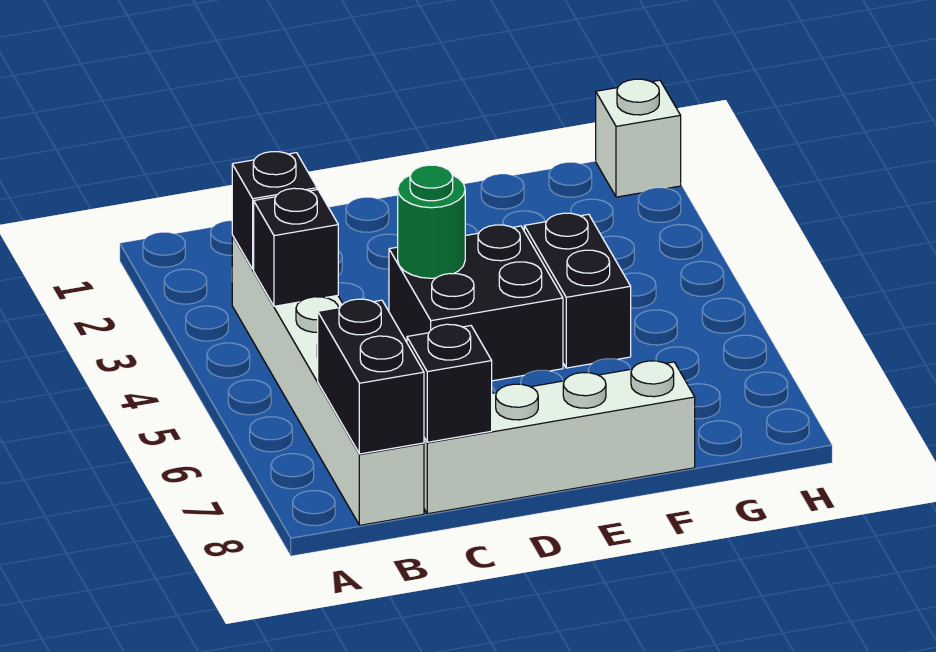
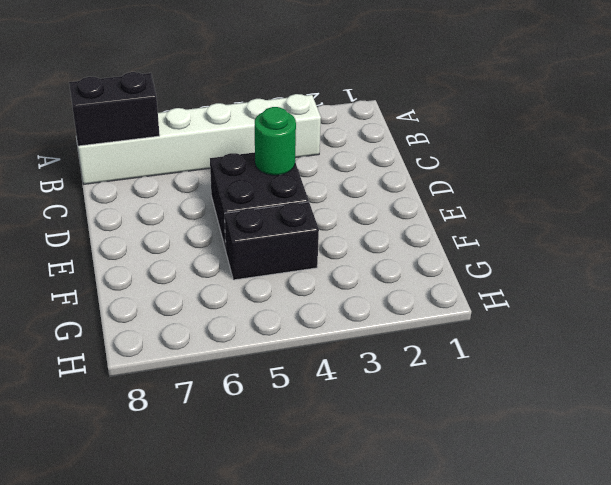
none -> white brick C8:F8 level 1
none -> white brick H1 level 1

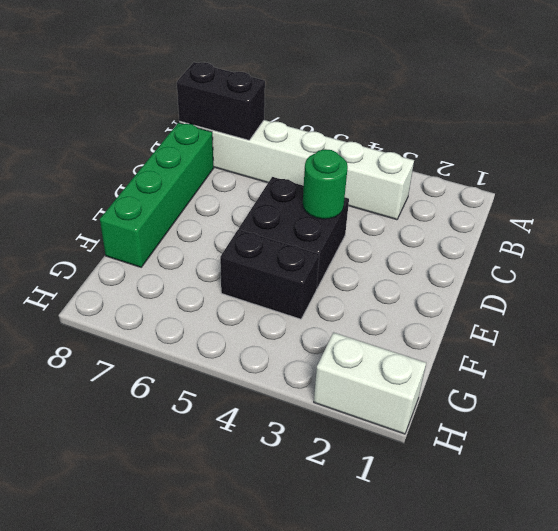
green brick C8:F8 level 1 -> white brick C8:F8 level 1
white brick H1:H2 level 1 -> white brick H1 level 1
none -> black brick B3 level 2
none -> black brick B4 level 2

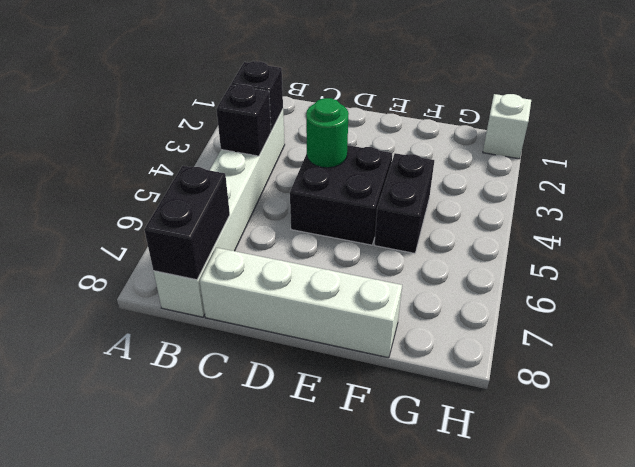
none -> black brick C8 level 2

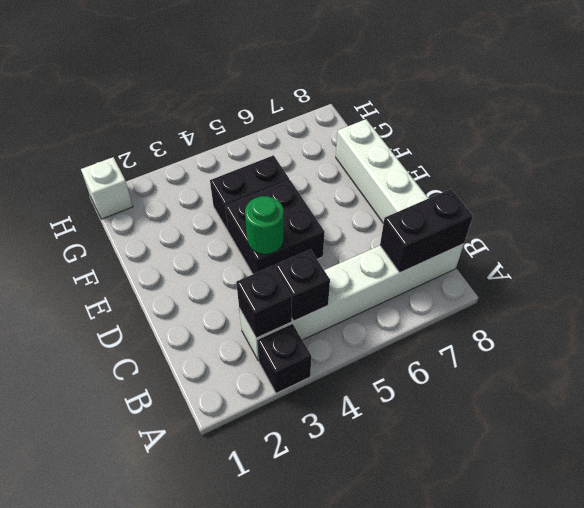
black brick A3 level 1 -> black brick C8 level 2

